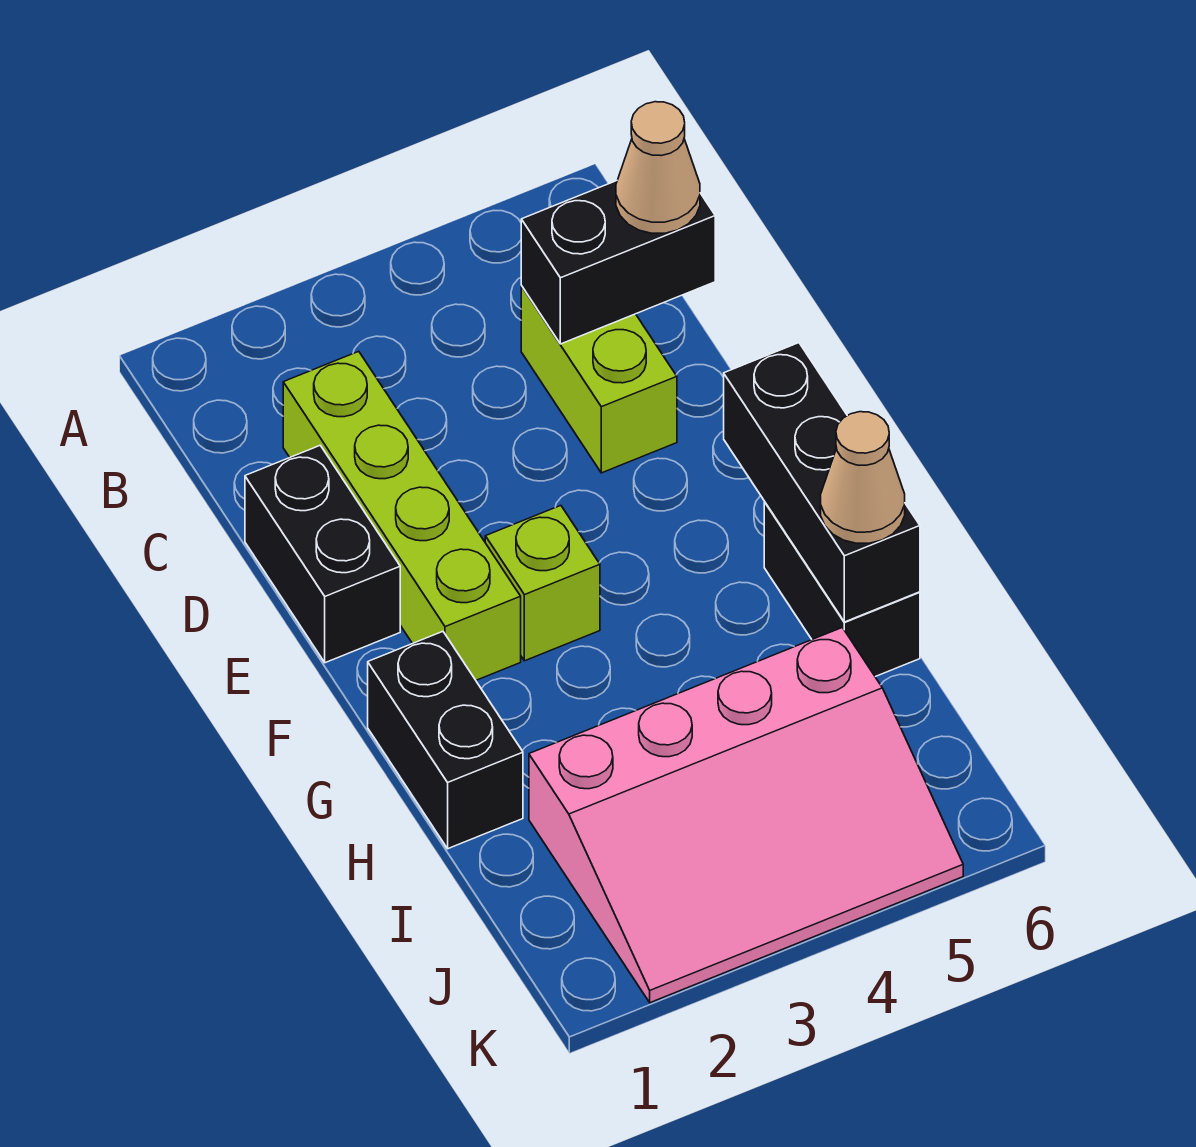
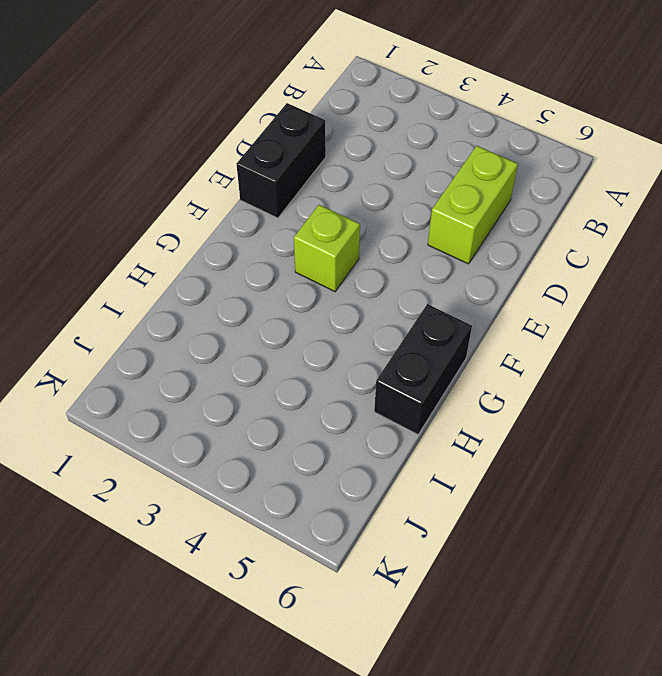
none -> lime brick C2:F2 level 1
none -> black brick G1:H1 level 1

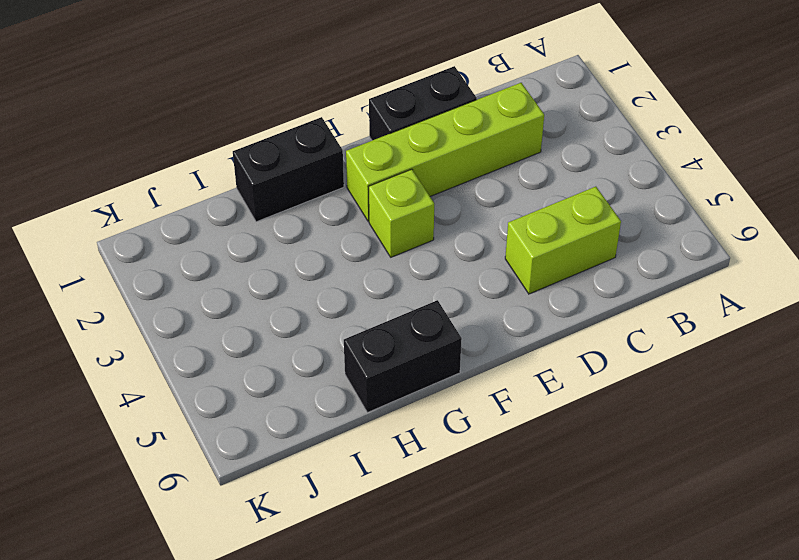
none -> pink slope I2:K5 level 1 top I
none -> black brick C5:C6 level 2

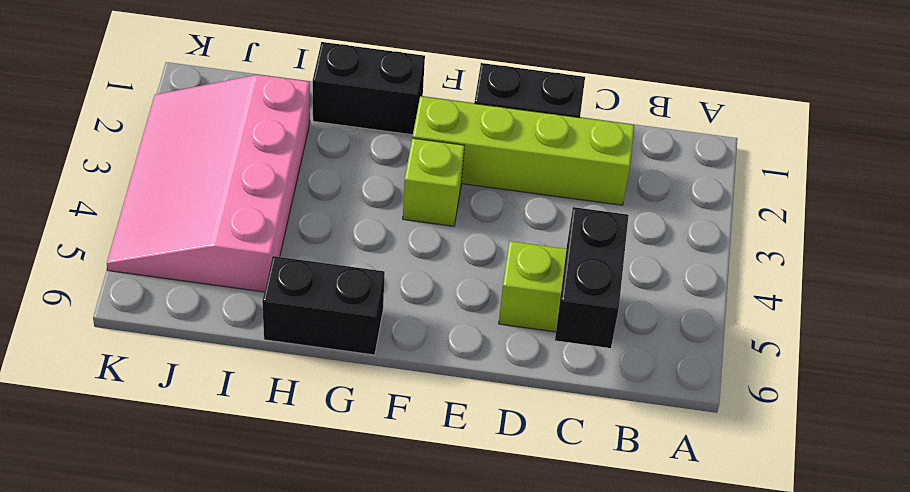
none -> black brick F6:H6 level 2
none -> tan cone C6 level 3

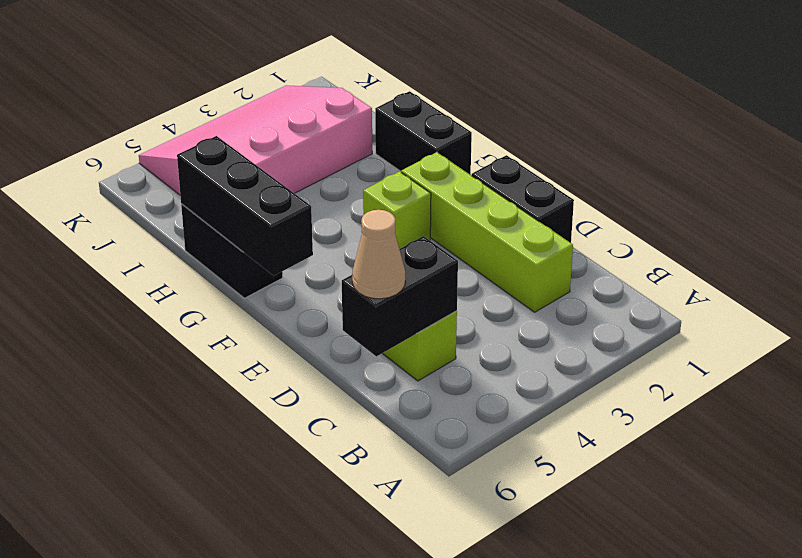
none -> tan cone H6 level 3

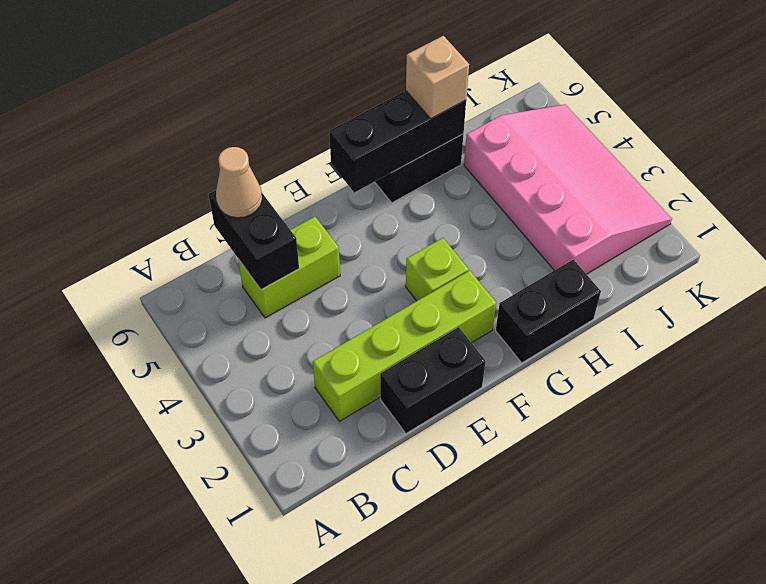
tan brick H6 level 3 -> tan cone H6 level 3

